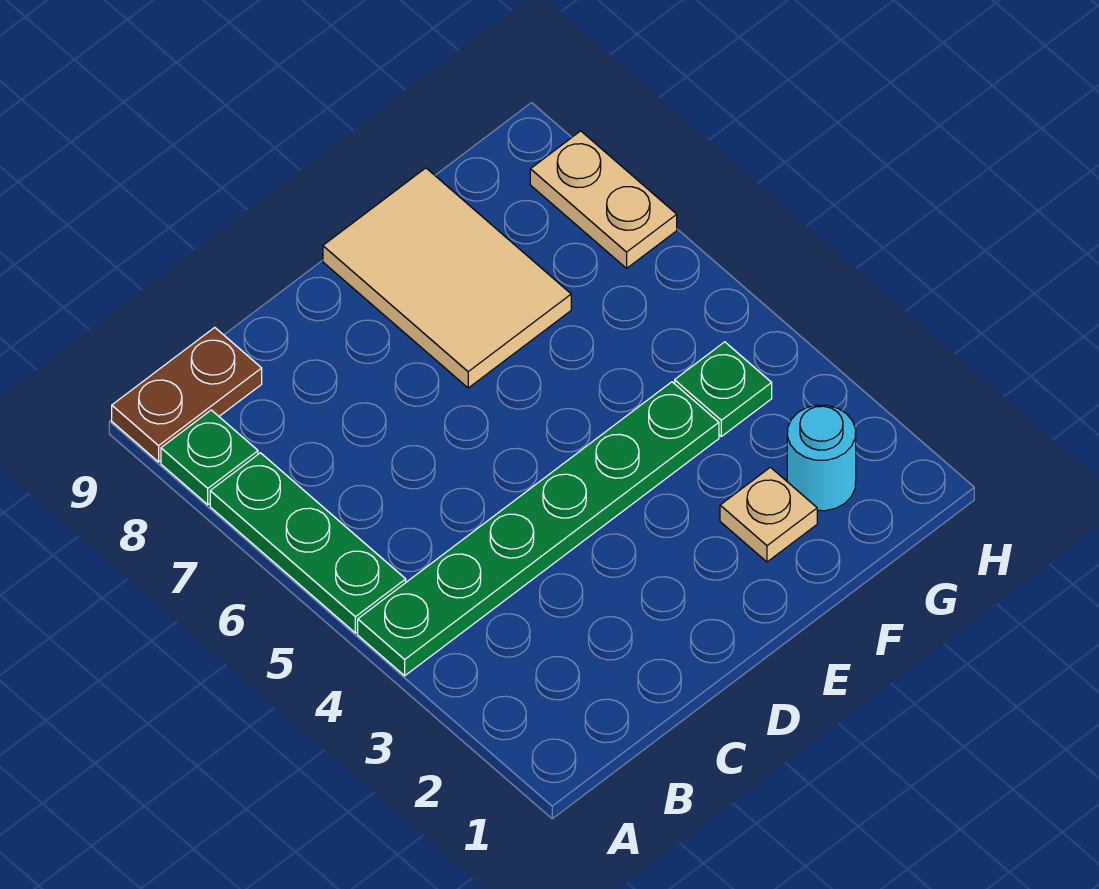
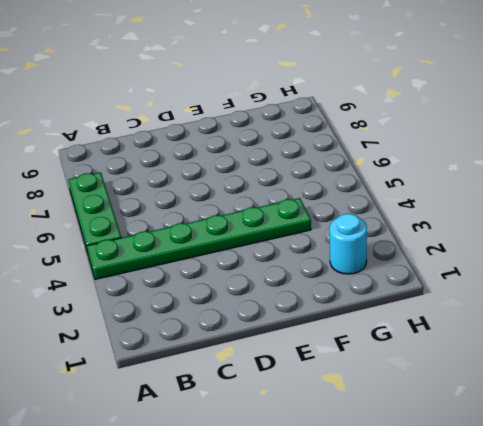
none -> green plate A8 level 1
none -> brown plate A9:B9 level 1

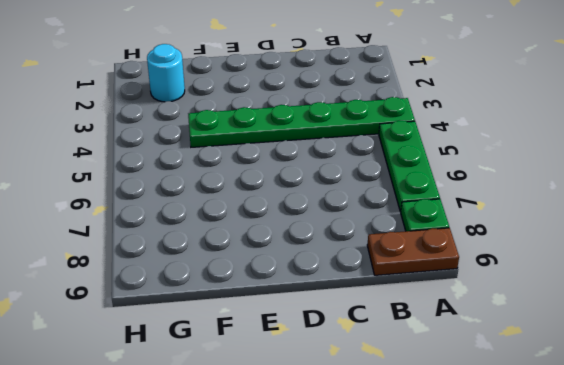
none -> tan tile E7:F9 level 1
none -> tan plate F2 level 1

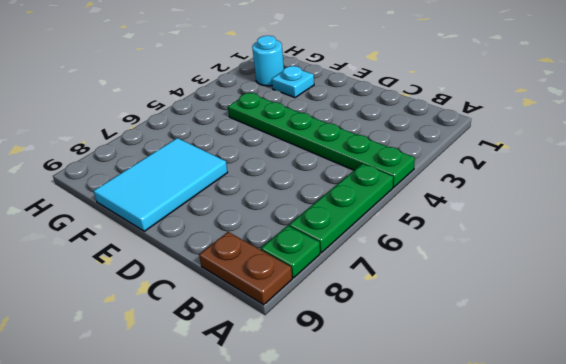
cyan tile E7:F9 level 1 -> tan tile E7:F9 level 1
cyan plate F2 level 1 -> tan plate F2 level 1
none -> green plate G4 level 1
none -> tan plate H7:H8 level 1

